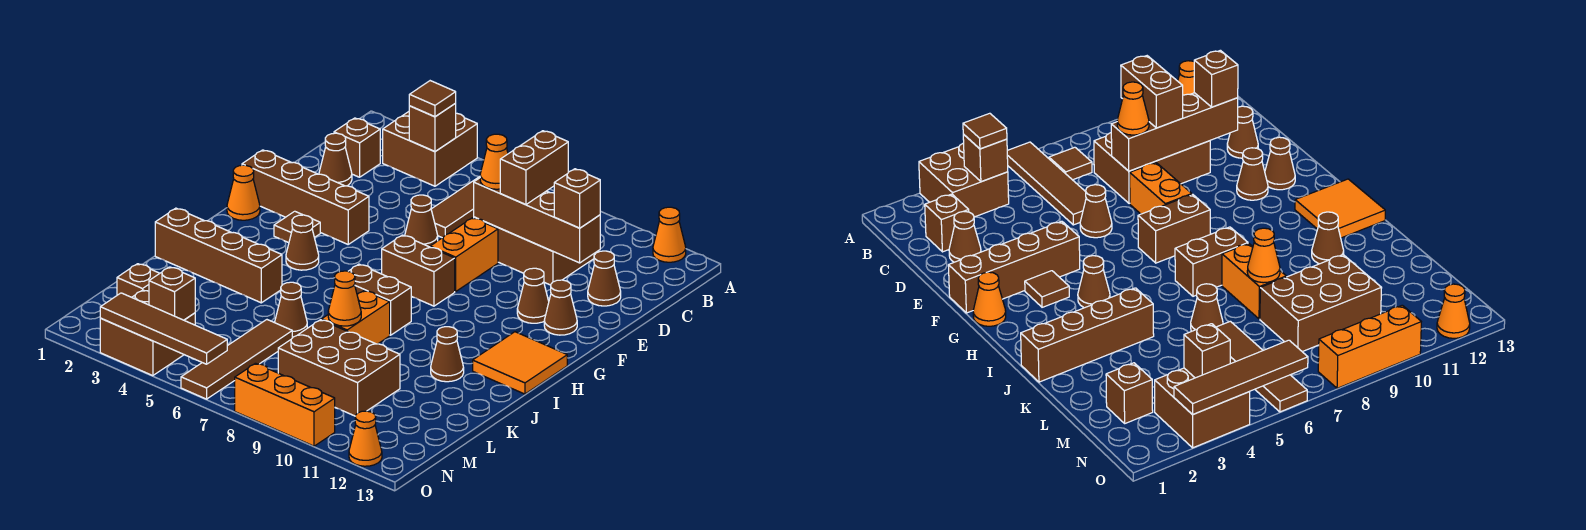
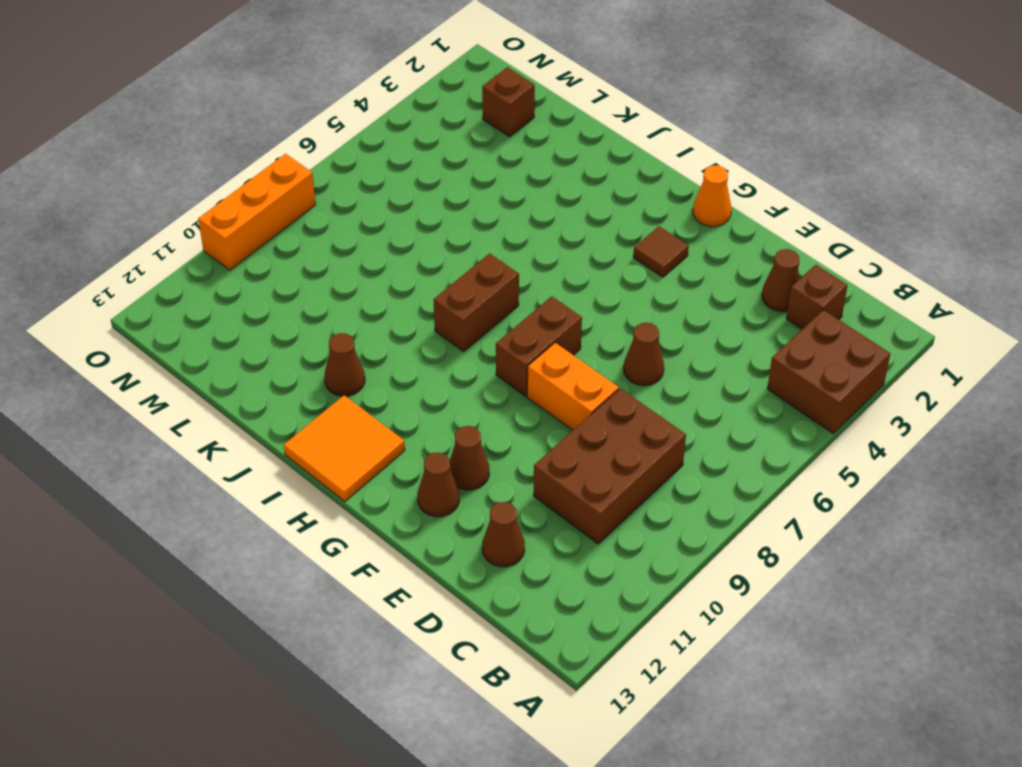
none -> brown tile A6:D6 level 1
none -> orange cone A12 level 1
none -> brown tile B7 level 1
none -> brown brick F1:F4 level 1

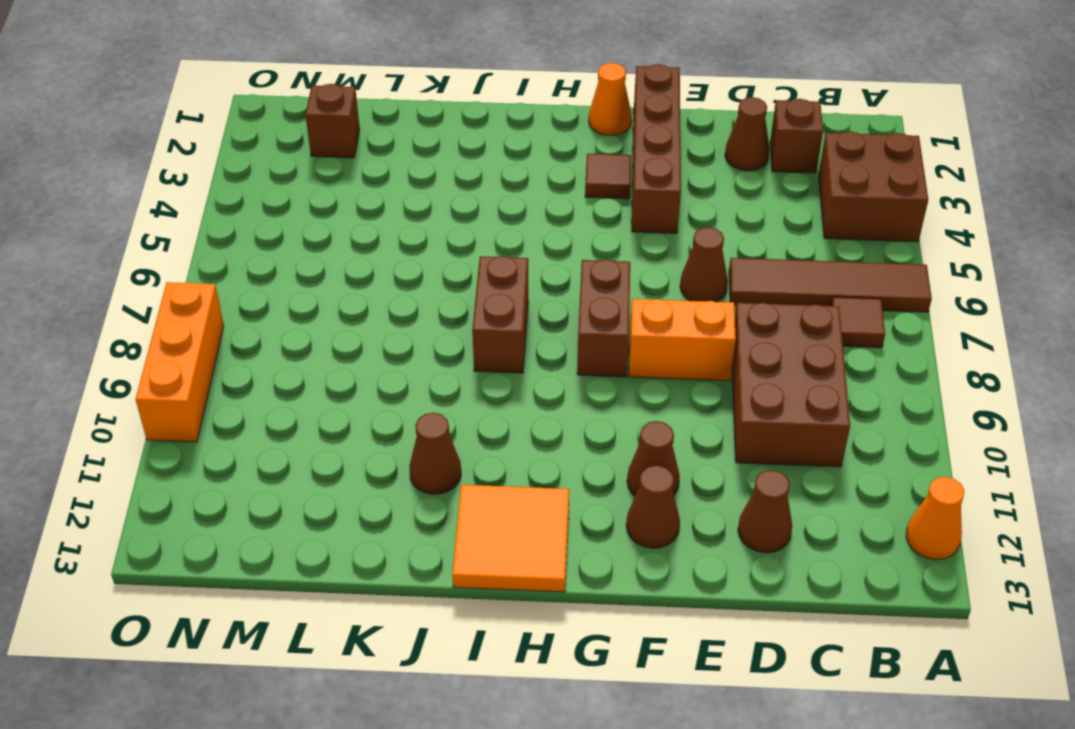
none -> brown cone H4 level 1
none -> brown brick J1:J4 level 1
none -> orange brick J8:K8 level 1
none -> brown cone K6 level 1

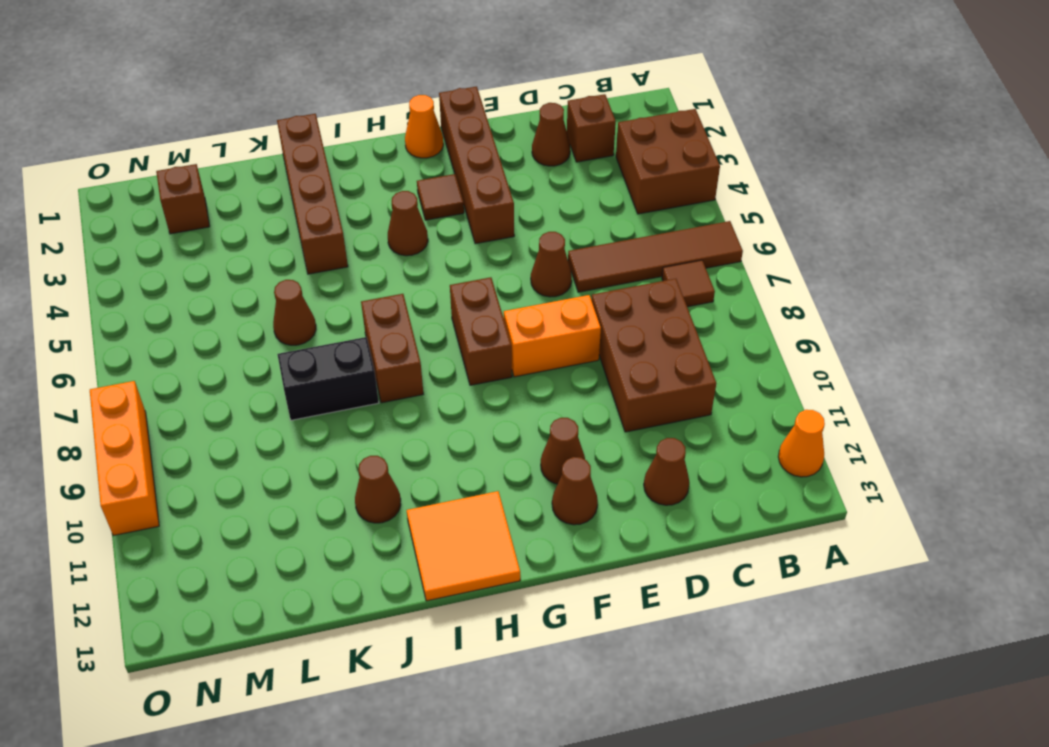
black brick J8:K8 level 1 -> orange brick J8:K8 level 1
none -> brown tile L6:O6 level 1
none -> brown brick L8:M10 level 1
none -> brown brick N3:O4 level 1
none -> orange cone O12 level 1

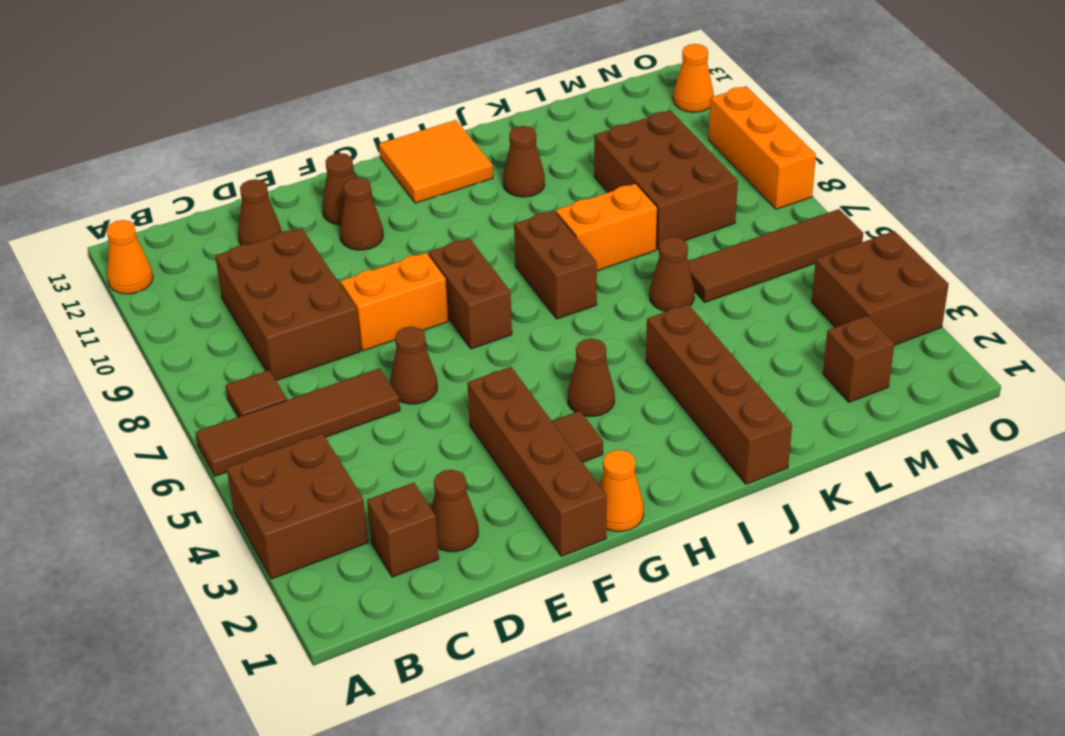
none -> brown brick B4 level 2
none -> brown brick D8:D11 level 2
none -> orange cone K8 level 2
none -> brown brick N4 level 2

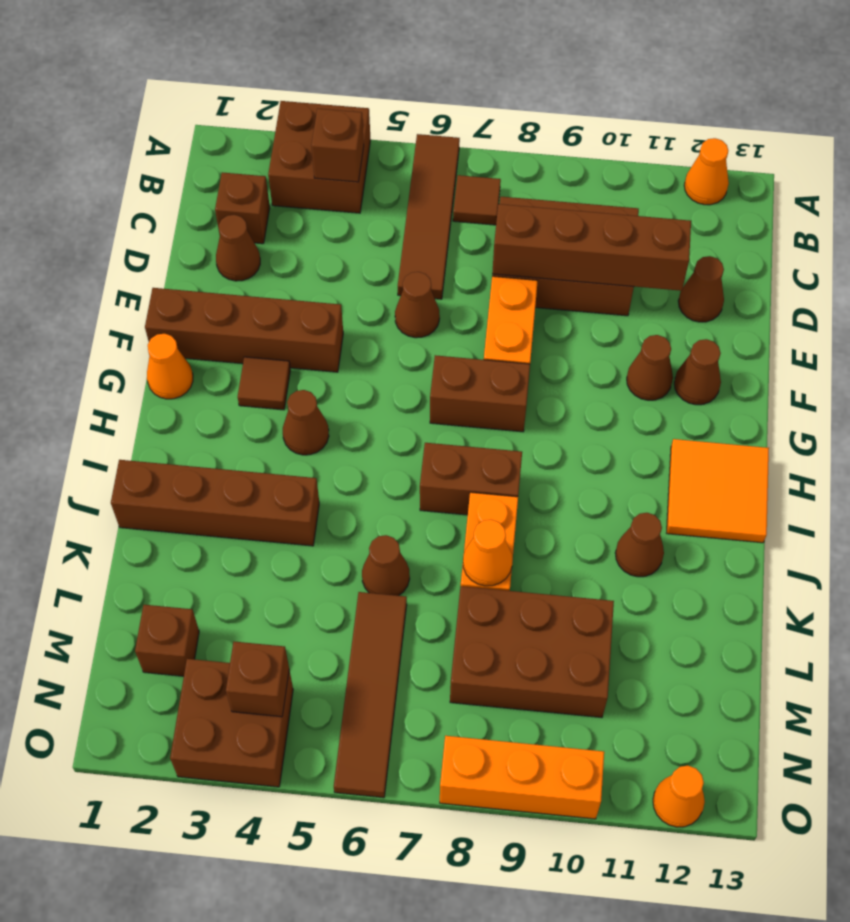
none -> brown tile O3:O6 level 2
none -> brown tile B4 level 3
none -> brown brick C9:D9 level 3
none -> orange cone D8 level 3

